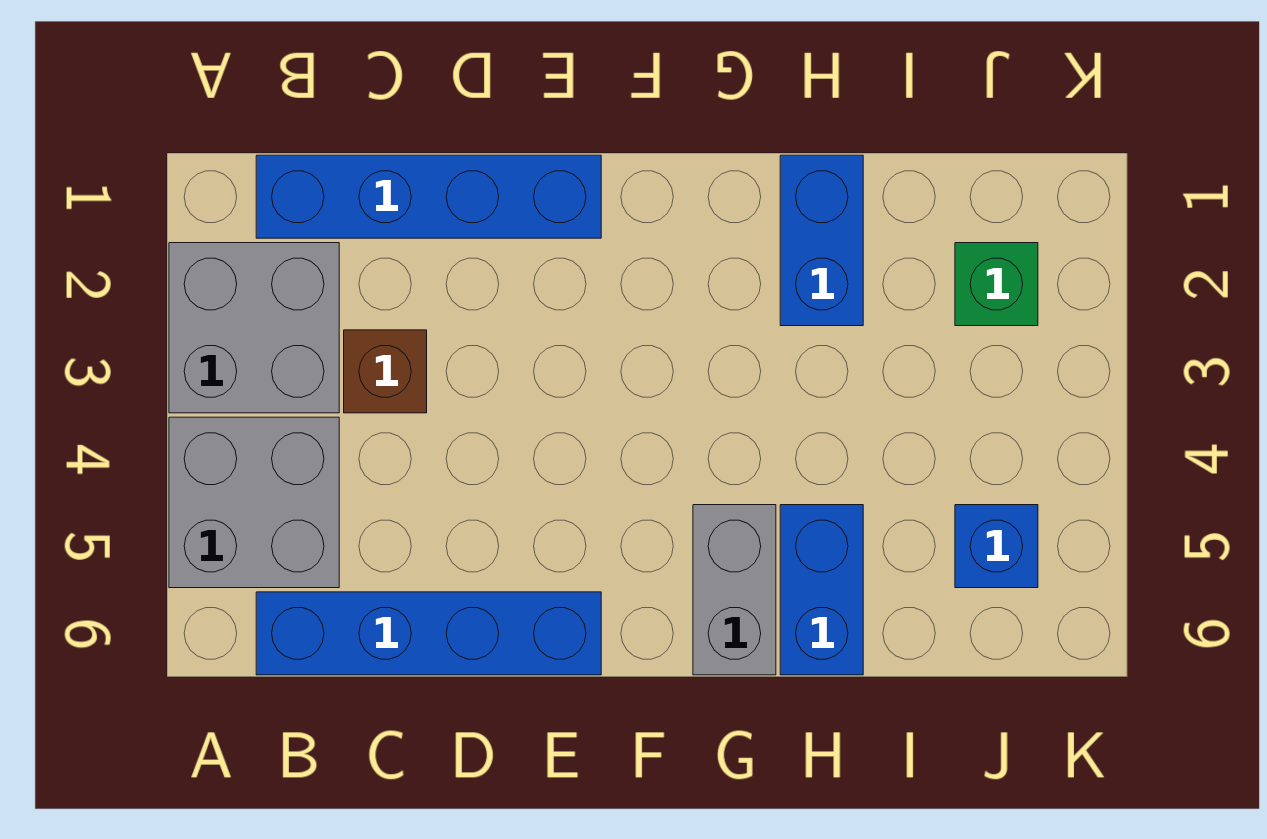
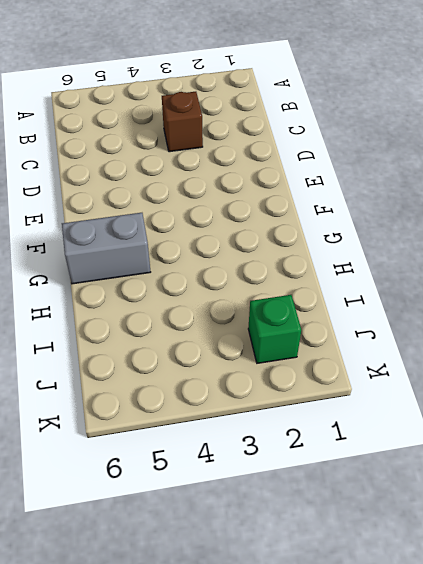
none -> grey brick A2:B3 level 1
none -> grey brick A4:B5 level 1

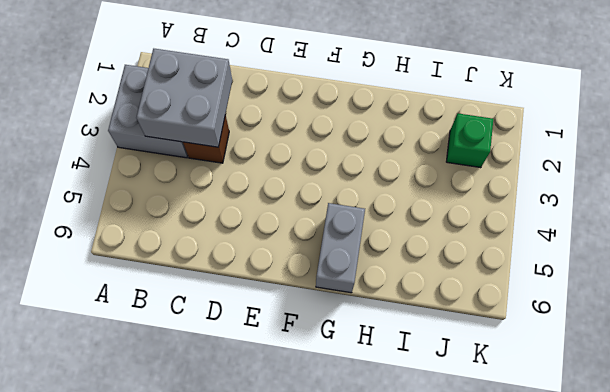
grey brick B2:C3 level 2 -> grey brick A4:B5 level 1
none -> blue brick B1:E1 level 1
none -> blue brick B6:E6 level 1

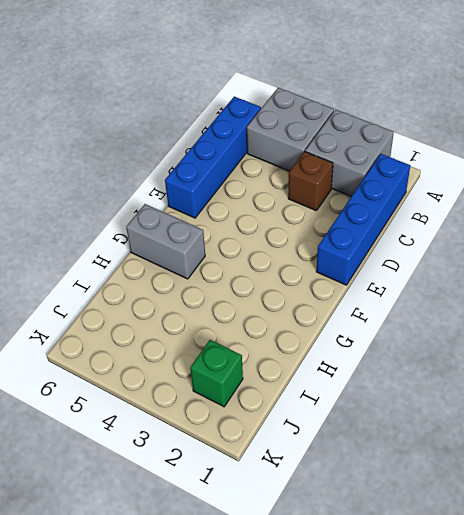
none -> blue brick H1:H2 level 1
none -> blue brick H5:H6 level 1

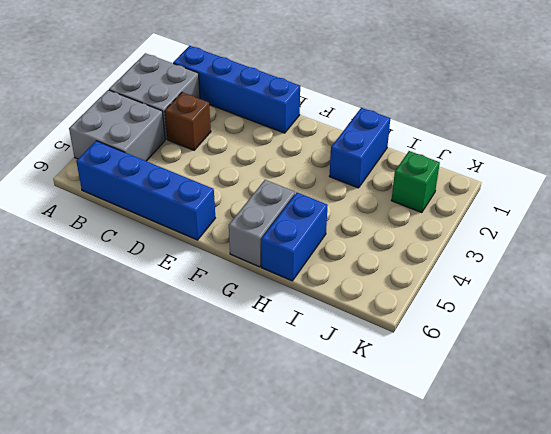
none -> blue brick J5 level 1

